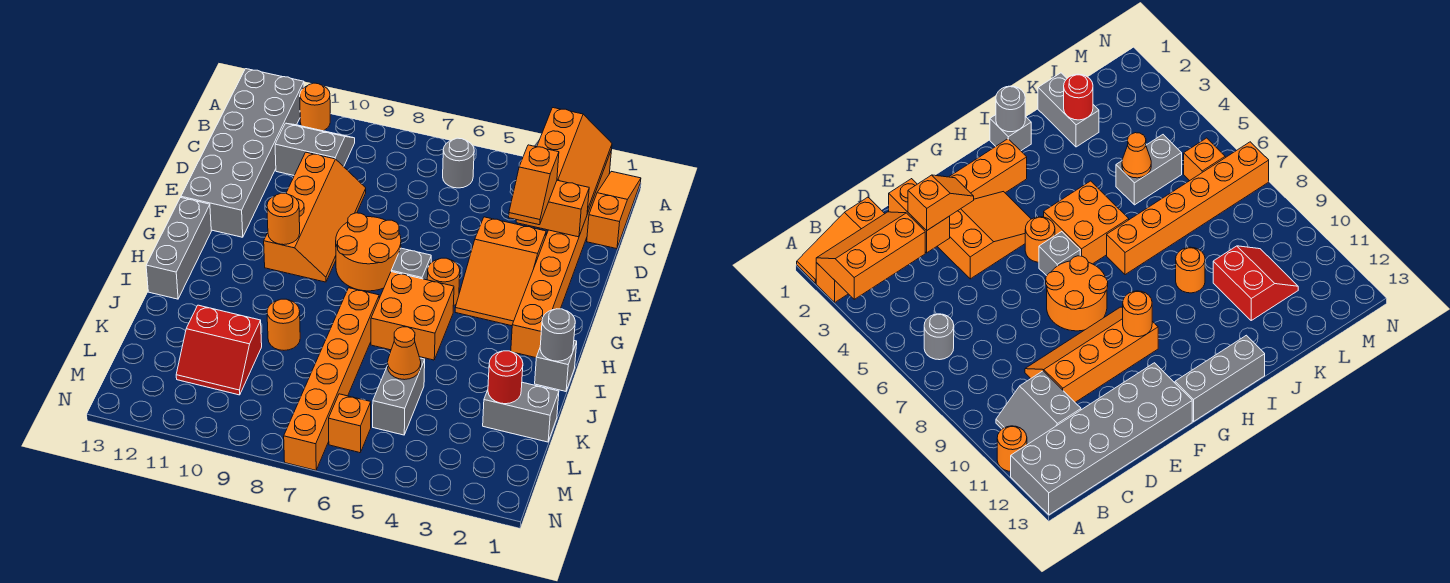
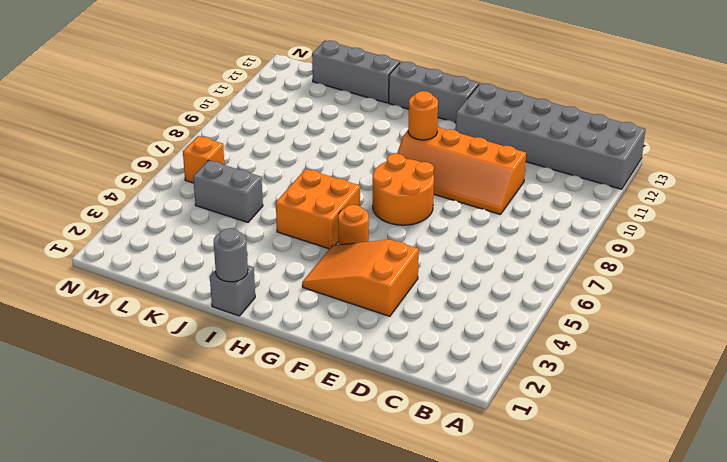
grey brick J13:L13 level 1 -> none
none -> orange slope A1:C1 level 1 top C
none -> orange brick A2:H2 level 1
none -> orange round brick A11 level 1

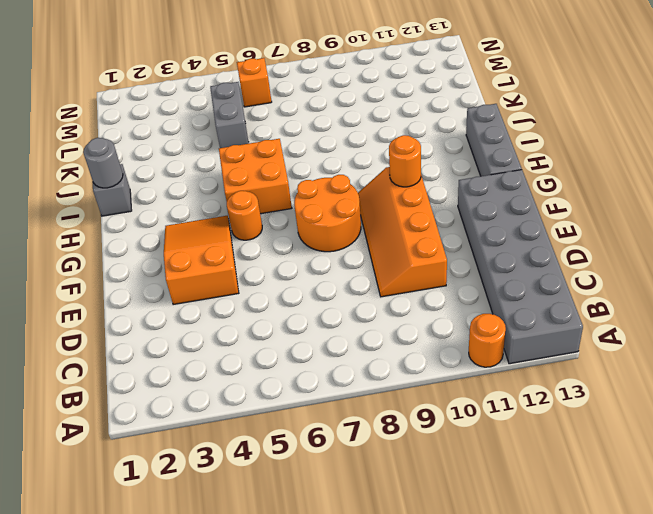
none -> orange slope A1:C1 level 1 top C
none -> orange brick A2:H2 level 1
none -> grey round brick B6 level 1

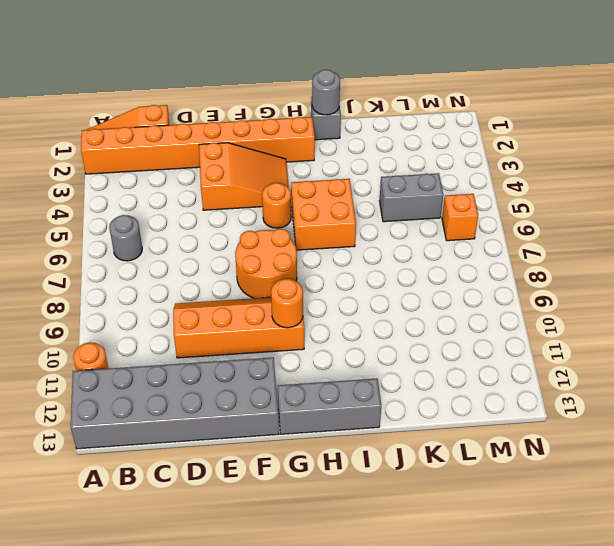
none -> grey slope B10:C11 level 1 top C
none -> grey brick G6 level 1
none -> orange brick I7:N7 level 1

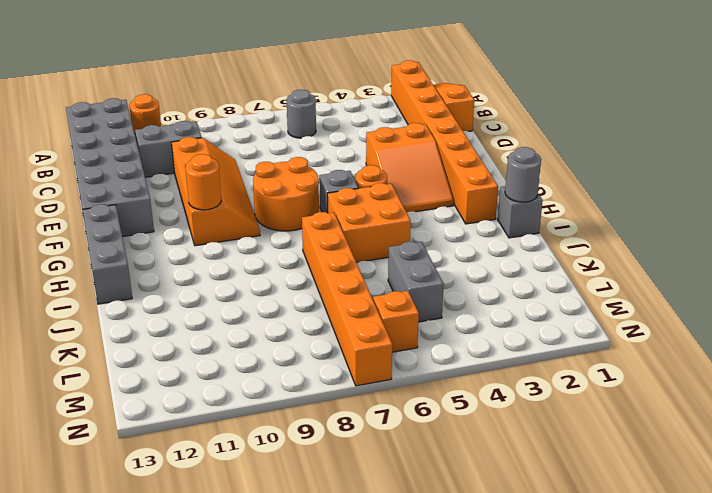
none -> orange round brick J9 level 1
none -> grey brick K1:K2 level 1
none -> red slope K10:L11 level 1 top K

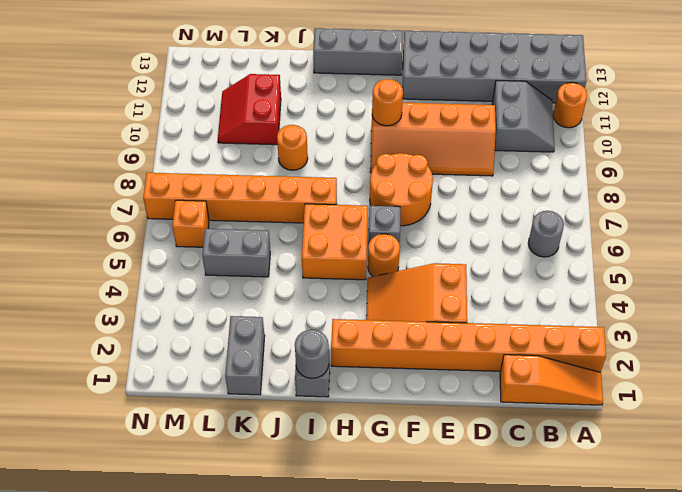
none -> orange slope A2:C3 level 2 top 3
none -> orange brick D2:D3 level 2
none -> red round brick K2 level 2

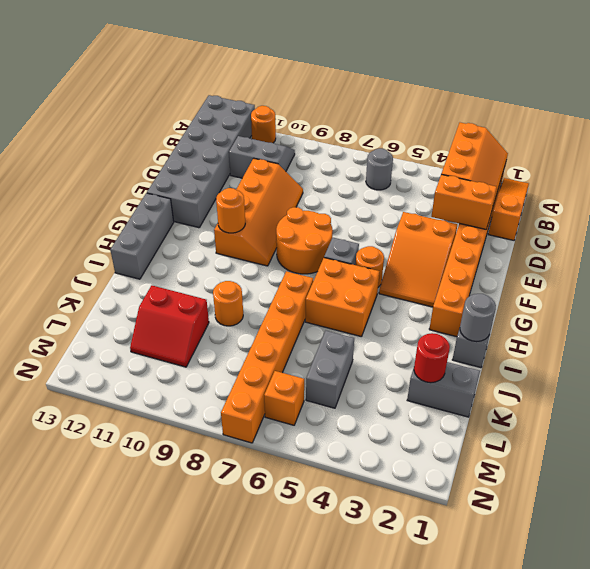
none -> orange cone K5 level 2
none -> orange slope D3:E3 level 3 top D

